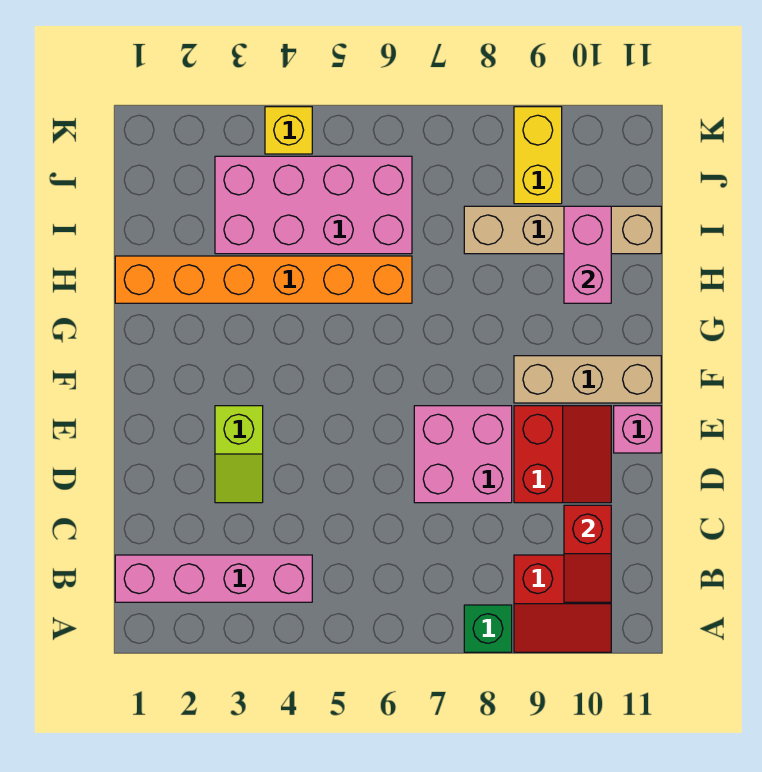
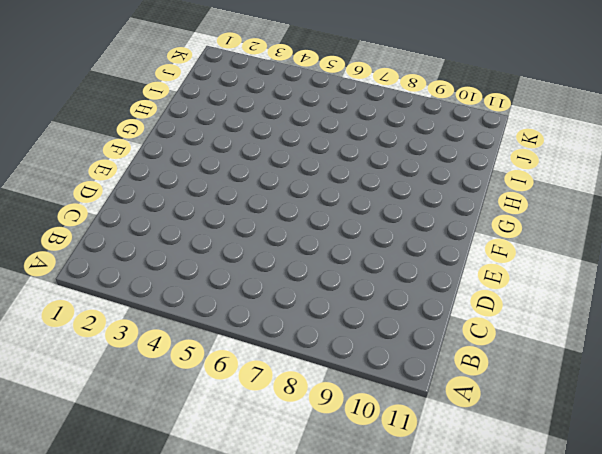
none -> green brick A8 level 1
none -> red slope A9:B10 level 1 top B
none -> pink brick B1:B4 level 1

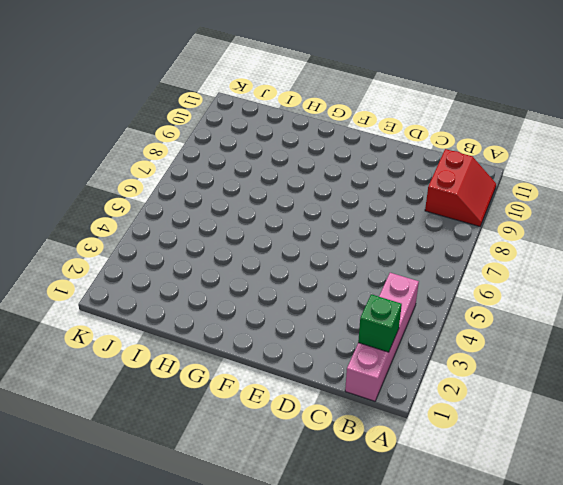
green brick B2 level 2 -> green brick A8 level 1
none -> lime slope D3:E3 level 1 top E
none -> pink brick D7:E8 level 1
none -> red slope D9:E10 level 1 top 9

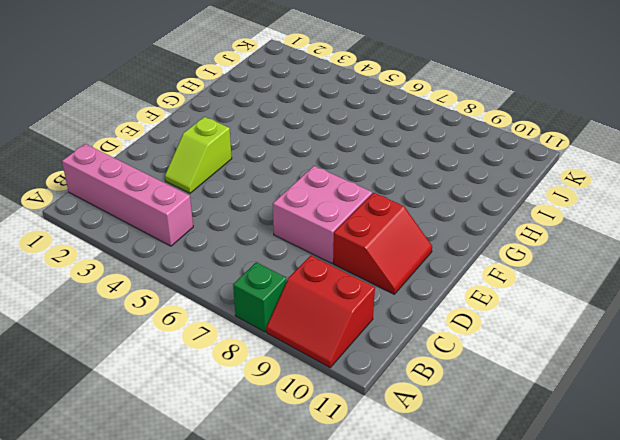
none -> pink brick E11 level 1
none -> tan brick F9:F11 level 1
none -> orange brick H1:H6 level 1

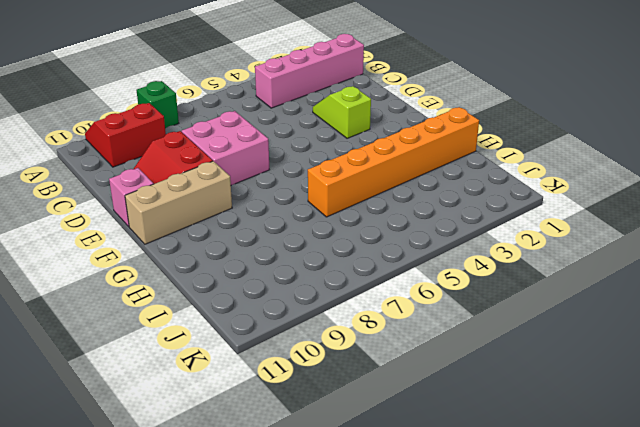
none -> pink brick I3:J6 level 1
none -> tan brick I8:I11 level 1
none -> yellow brick J9:K9 level 1

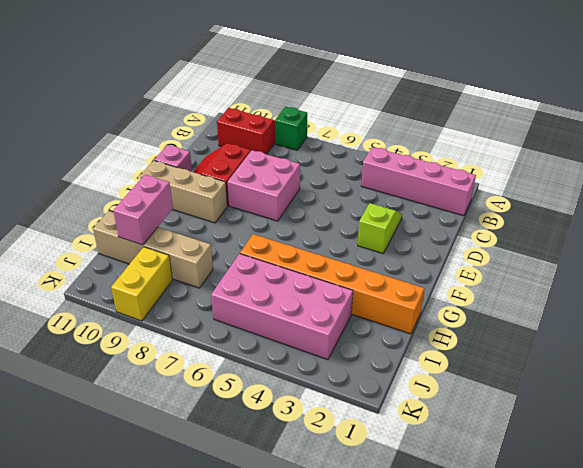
none -> yellow brick K4 level 1
none -> red slope B10:C10 level 2 top C

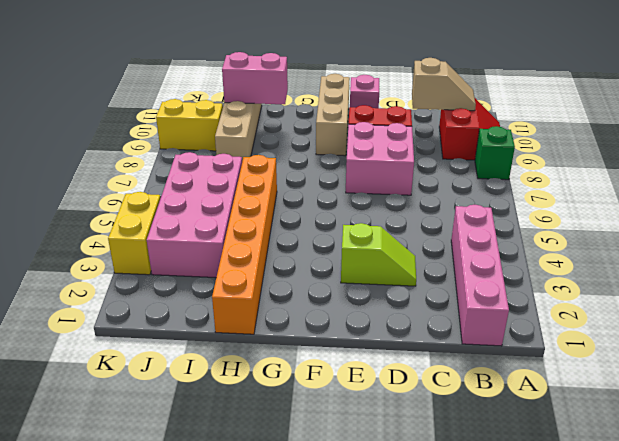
tan slope B10:C10 level 2 top C -> red slope B10:C10 level 2 top C
yellow brick K3:K4 level 1 -> yellow brick K4 level 1

